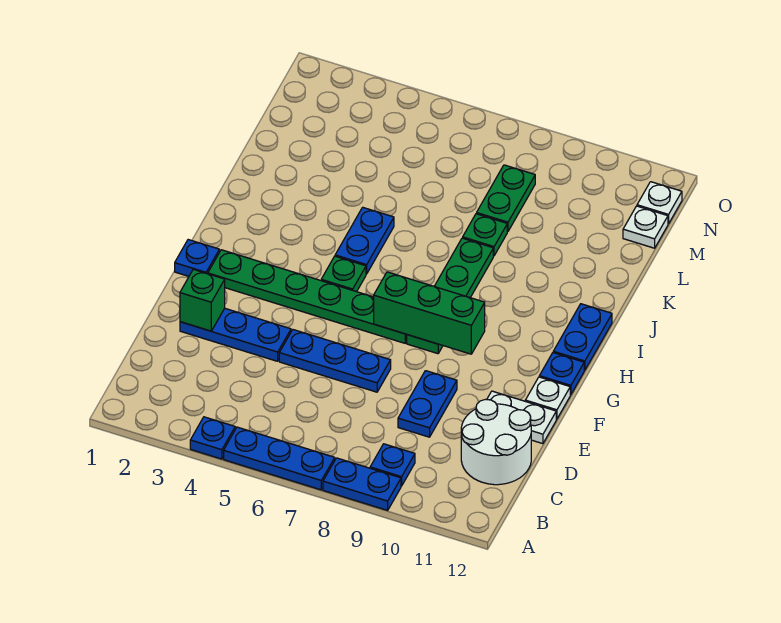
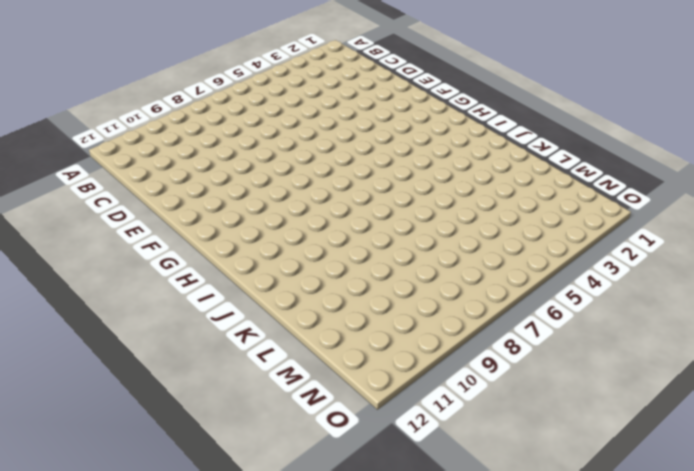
none -> blue plate A4 level 1
none -> blue plate A5:A7 level 1
none -> blue plate A8:A9 level 1

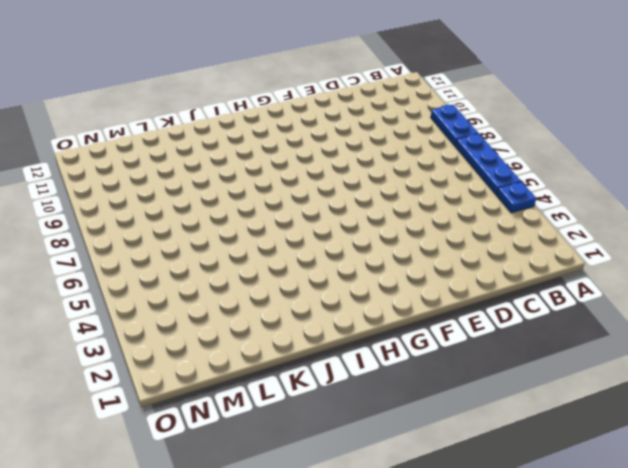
none -> blue plate B9 level 1
none -> white round brick C11:D12 level 1
none -> blue plate D9:E9 level 1

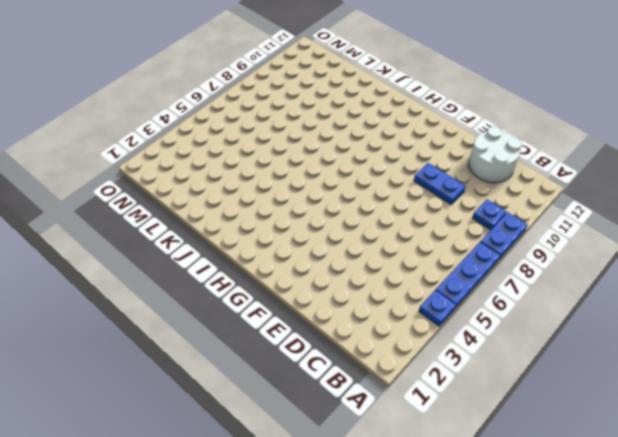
none -> blue plate E2:E4 level 1
none -> blue plate E5:E7 level 1
none -> white plate E11:E12 level 1

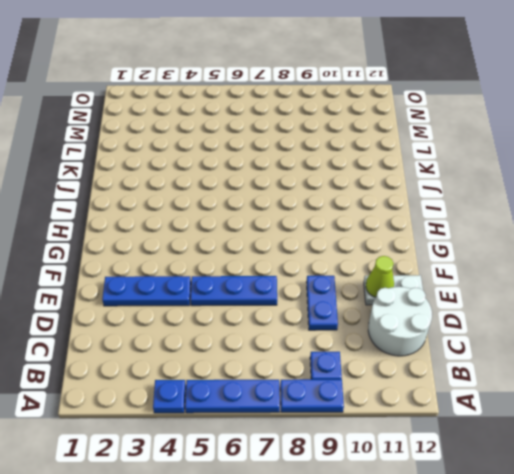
lime cone E11 level 2 -> none
none -> white plate F12 level 1
none -> blue plate G1 level 1
none -> green plate G2:G7 level 1

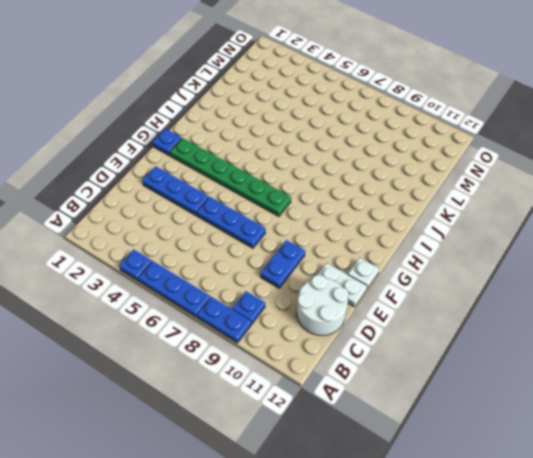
none -> green plate G8:J8 level 1
none -> blue plate G12 level 1
none -> green plate H5 level 1

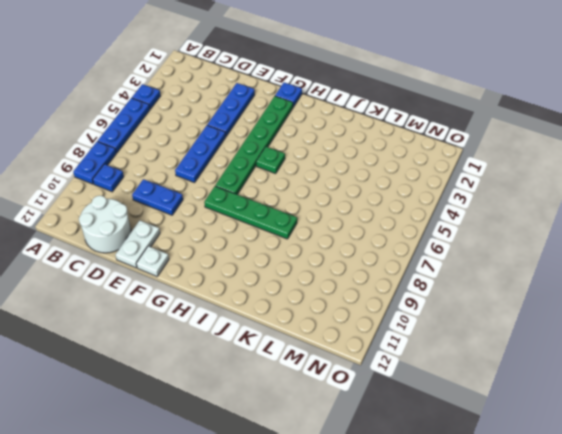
none -> blue plate G12 level 1
none -> blue plate H12:I12 level 1
none -> blue plate I5:J5 level 1

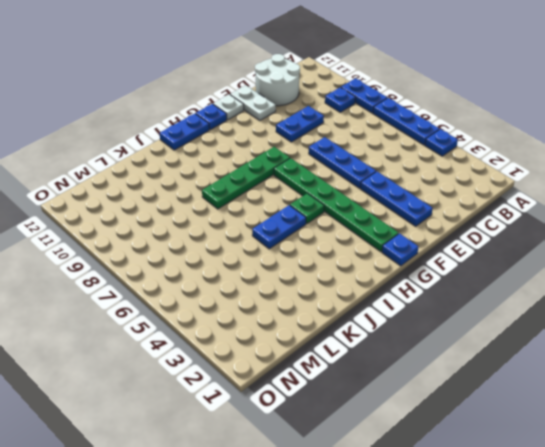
none -> green plate K8 level 1
none -> green plate L8:M8 level 1
none -> white plate M12 level 1

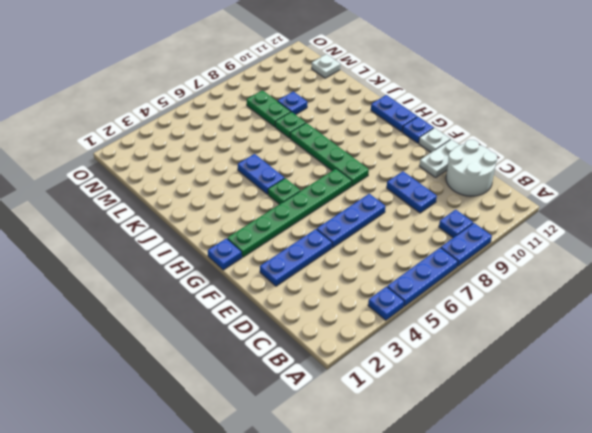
blue plate L9 level 1 -> none
none -> white plate N12 level 1
none -> green brick E2 level 2
none -> green brick G7:G9 level 2

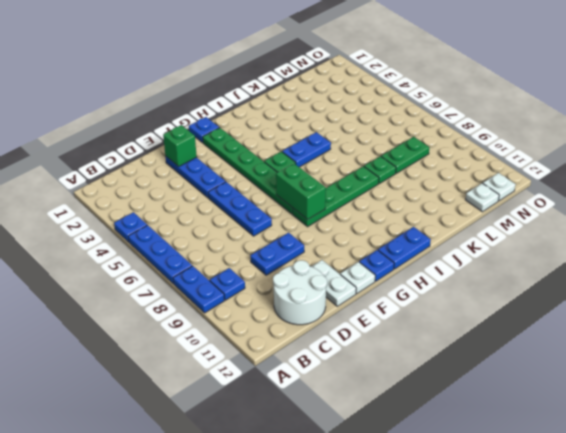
green brick G7:G8 level 2 -> green brick G7:G9 level 2

